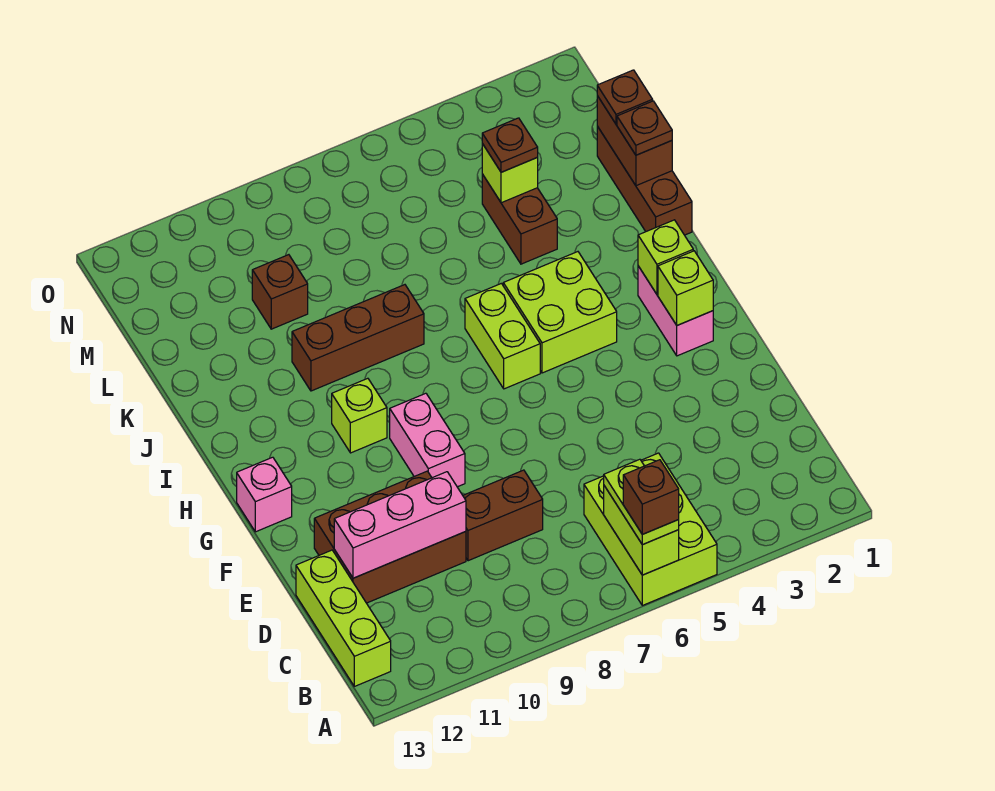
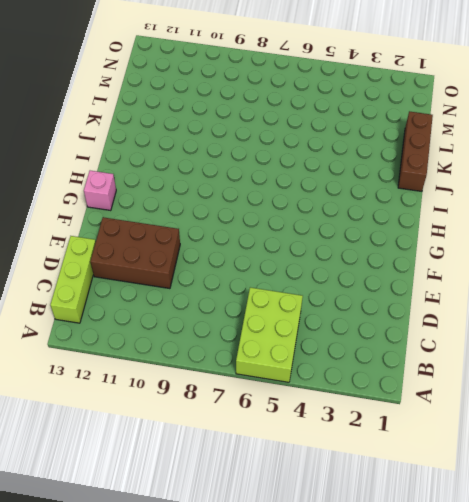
none -> brown brick D8:D9 level 1
none -> pink brick F9:G9 level 1
none -> pink brick G2:H2 level 1

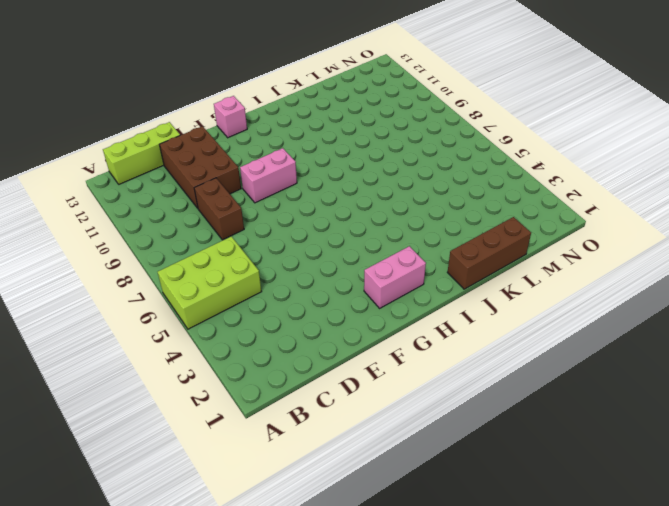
none -> lime brick H4:I5 level 1
none -> lime brick H6:I6 level 1
none -> lime brick H10 level 1

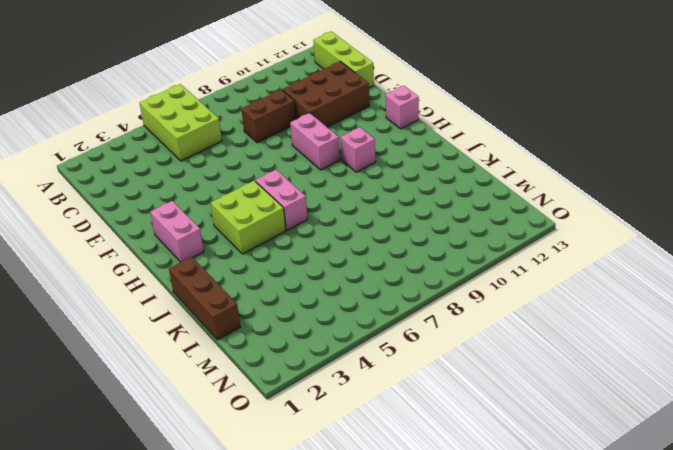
pink brick H6:I6 level 1 -> lime brick H6:I6 level 1
pink brick H10 level 1 -> lime brick H10 level 1
none -> brown brick J8:J10 level 1
none -> brown brick K4:L4 level 1
none -> brown brick L10 level 1

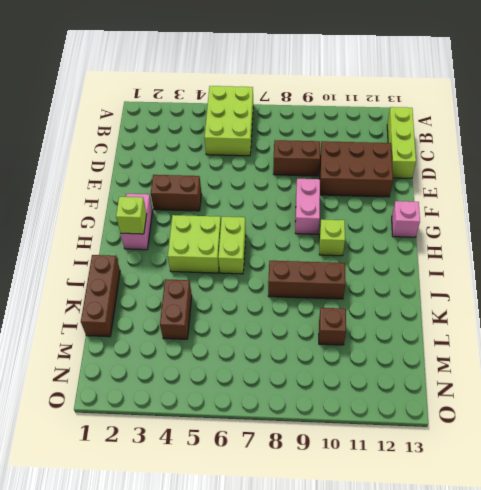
brown brick F3:F4 level 1 -> brown brick K1:L1 level 2
none -> lime brick A6:B6 level 2
none -> pink brick D10:D12 level 2
none -> lime brick G2 level 2

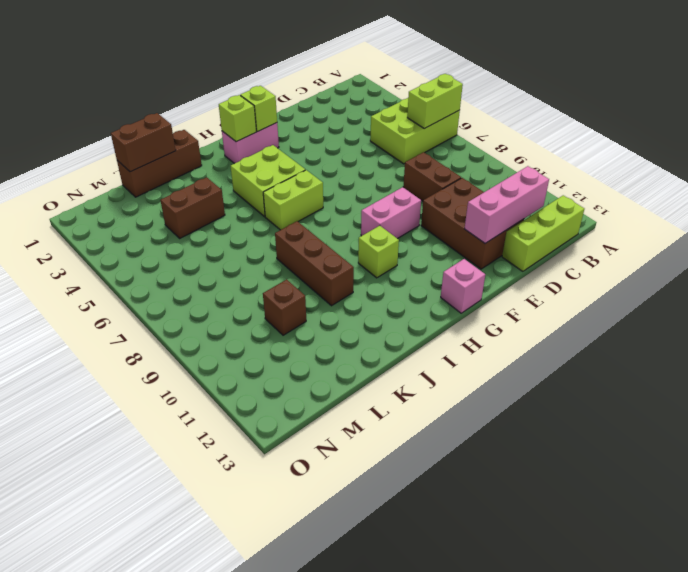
pink brick C12:E12 level 2 -> pink brick D10:D12 level 2
none -> lime brick L4 level 2
none -> lime plate A6:B6 level 3
none -> brown plate K1 level 3

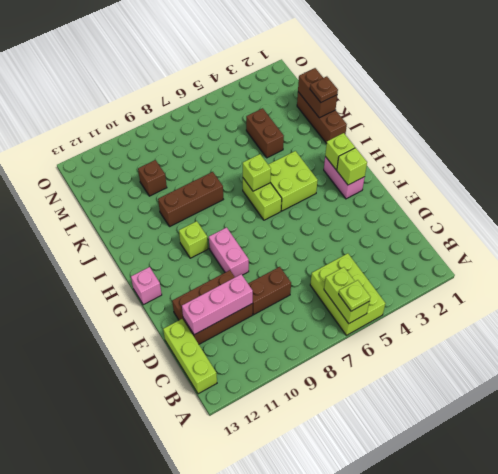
lime plate A6 level 3 -> lime plate A6:B6 level 3
lime brick I6 level 2 -> lime brick L4 level 2
none -> brown plate L1 level 3
none -> brown plate L4 level 3
none -> brown brick A6 level 4

